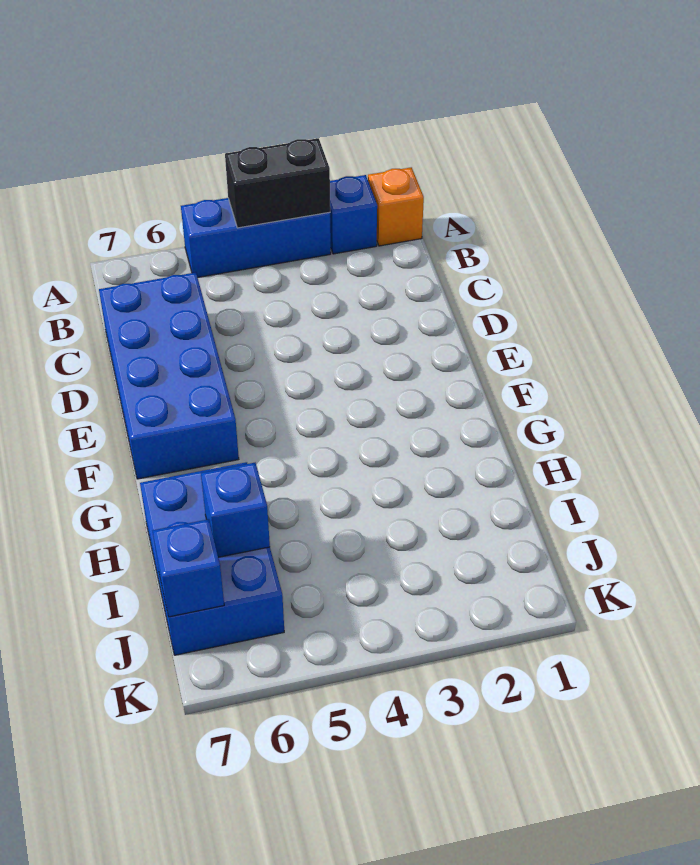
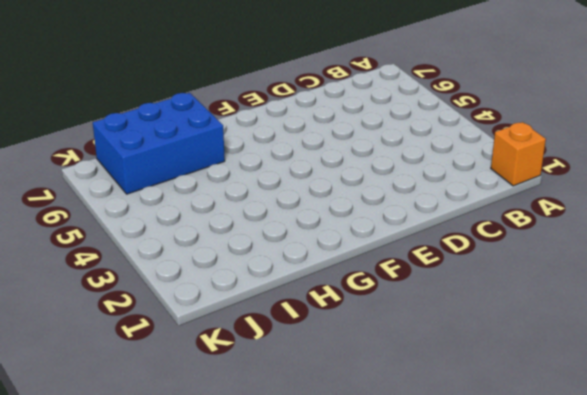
none -> blue brick A2 level 1
none -> blue brick A3:A5 level 1

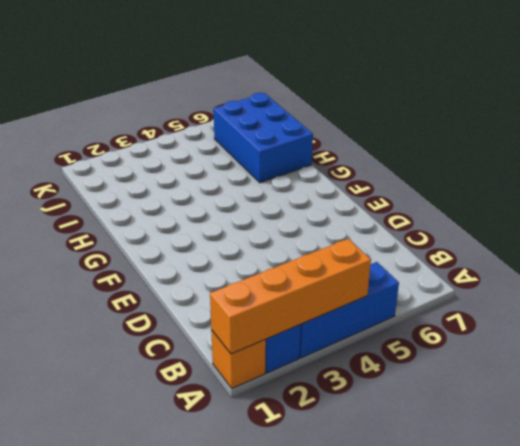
orange brick A1:A4 level 2 -> black brick A3:A4 level 2
none -> blue brick C6:F7 level 1
none -> blue brick I6 level 2

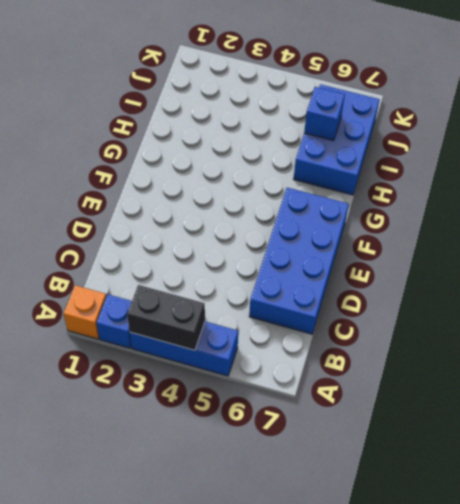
none -> blue brick J7 level 2

